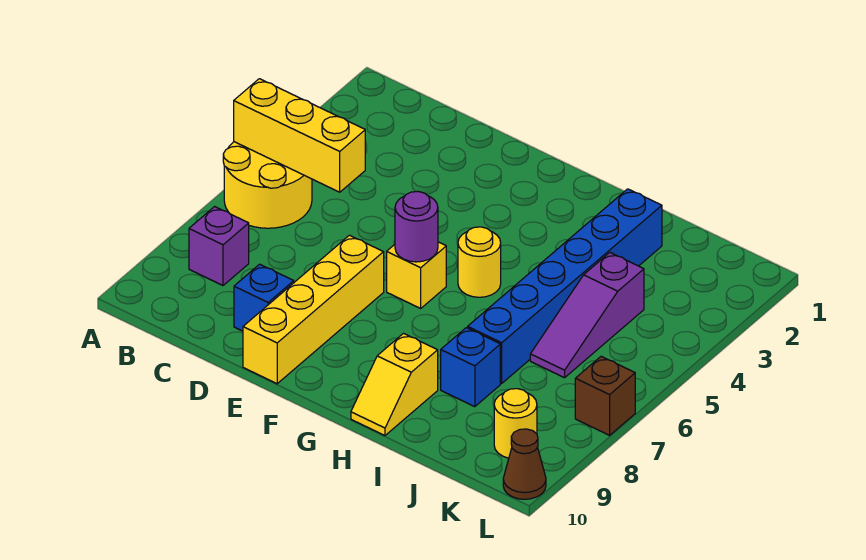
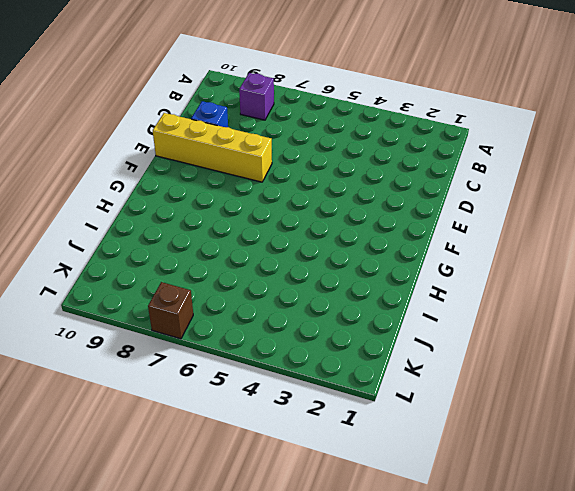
none -> yellow round brick A5:B6 level 1
none -> yellow brick F6 level 1
none -> yellow round brick G5 level 1

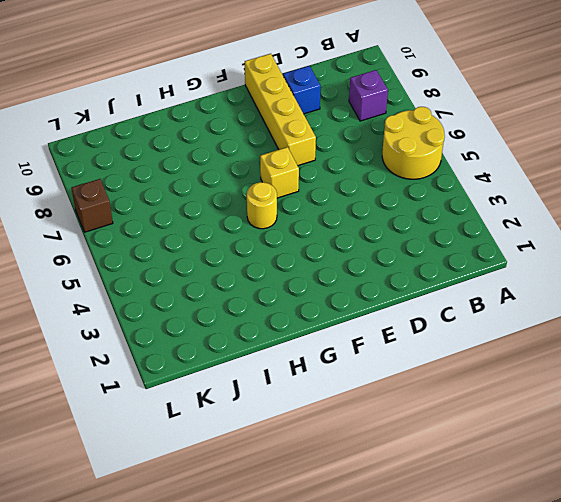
none -> yellow slope H9:H10 level 1 top 9
none -> blue brick I2:I7 level 1
none -> blue brick I8 level 1

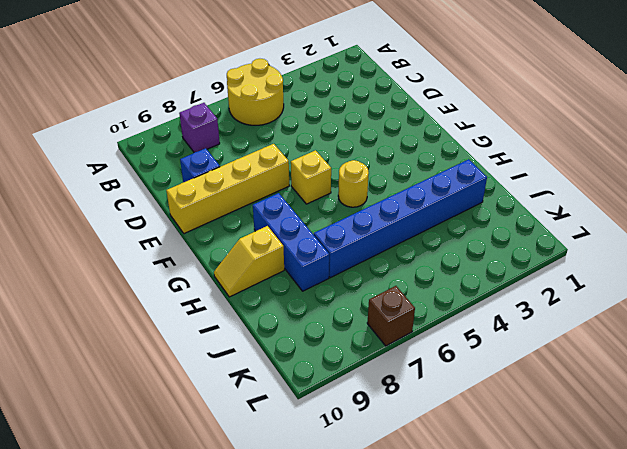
blue brick G8:I8 level 1 -> blue brick I8 level 1
none -> purple slope J4:J6 level 1 top 4
none -> yellow round brick K9 level 1
none -> brown cone L10 level 1

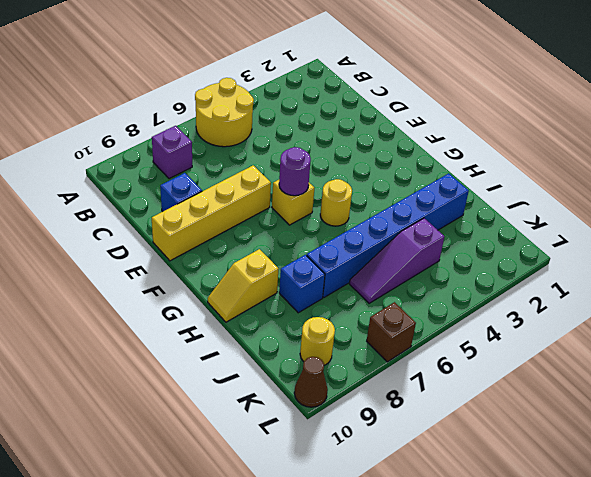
none -> yellow brick A5:C5 level 2

